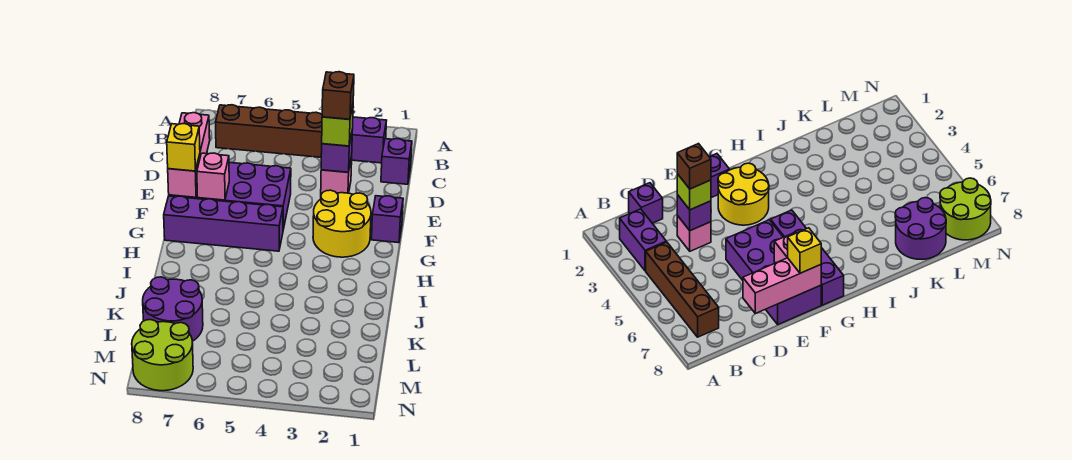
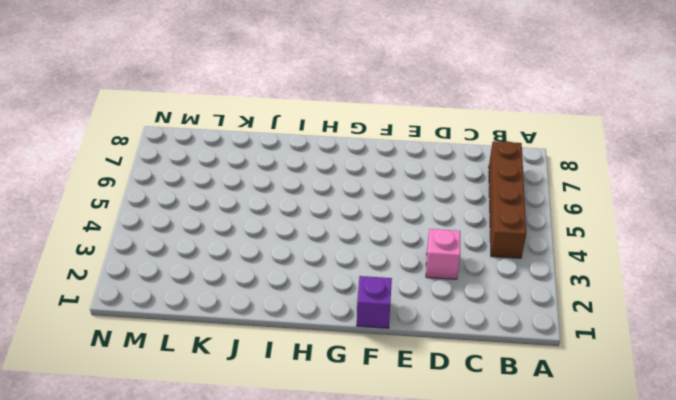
none -> purple brick B2:B3 level 1
none -> purple brick C1 level 1
none -> purple brick E5:F8 level 1

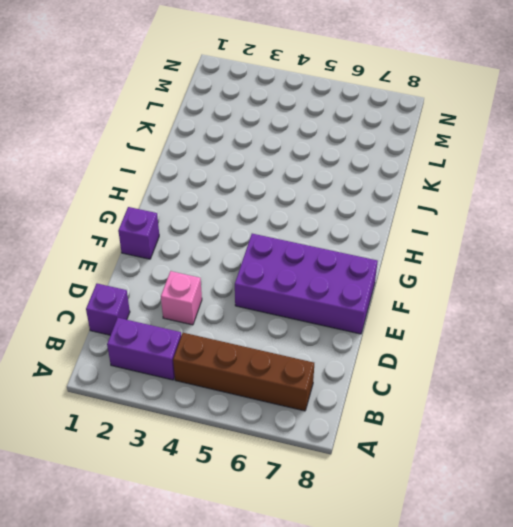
none -> yellow round brick F2:G3 level 1
none -> purple brick G5:G8 level 1
none -> purple round brick K7:L8 level 1

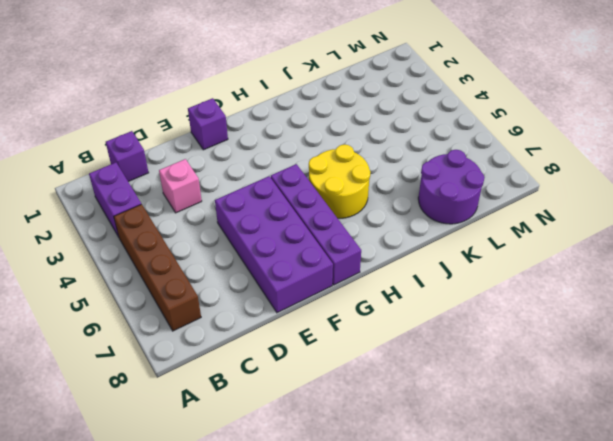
yellow round brick H5:I6 level 1 -> yellow round brick F2:G3 level 1
none -> lime round brick M7:N8 level 1
none -> purple brick D3 level 2
none -> pink brick D8:F8 level 2

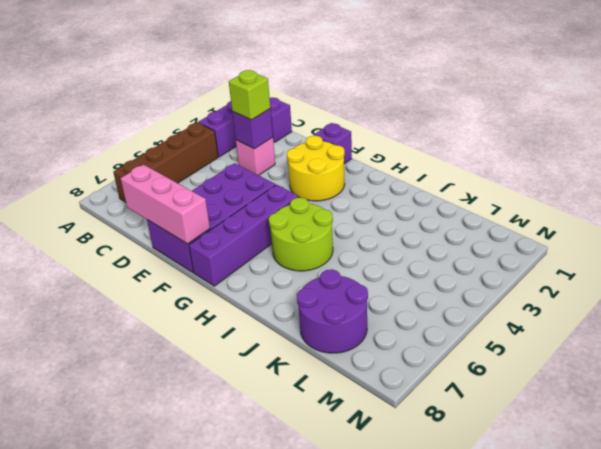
lime round brick H5:I6 level 1 -> lime round brick M7:N8 level 1
none -> pink brick F7 level 2
none -> yellow brick F8 level 3
none -> brown brick D3 level 4

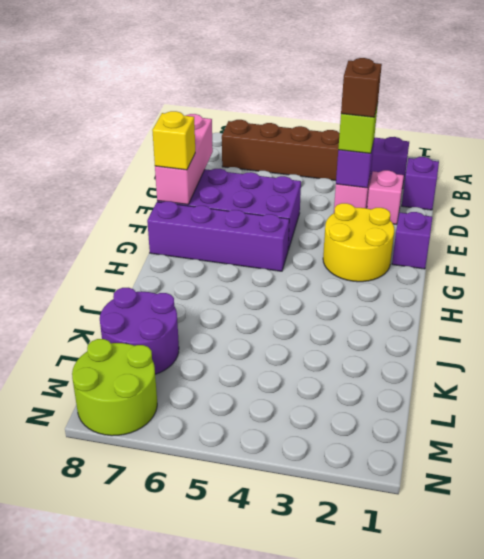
pink brick D2 level 1 -> pink brick F7 level 2

